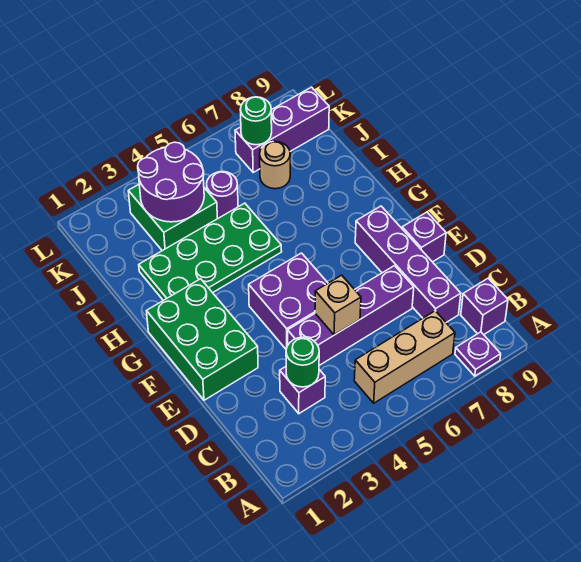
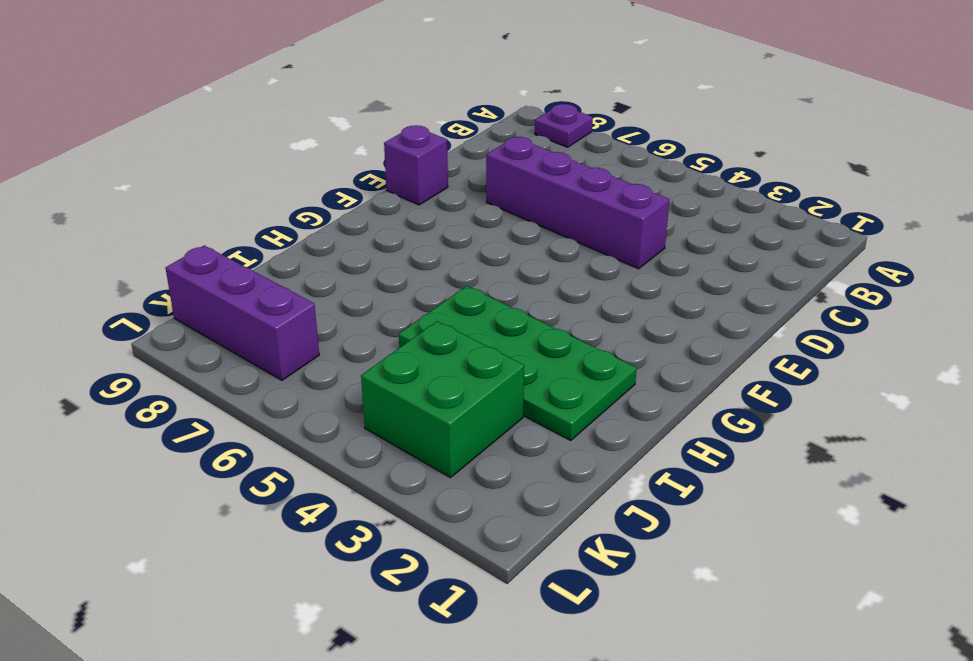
none -> tan brick B5:B7 level 1
none -> purple brick B9 level 1
none -> purple brick C3 level 1

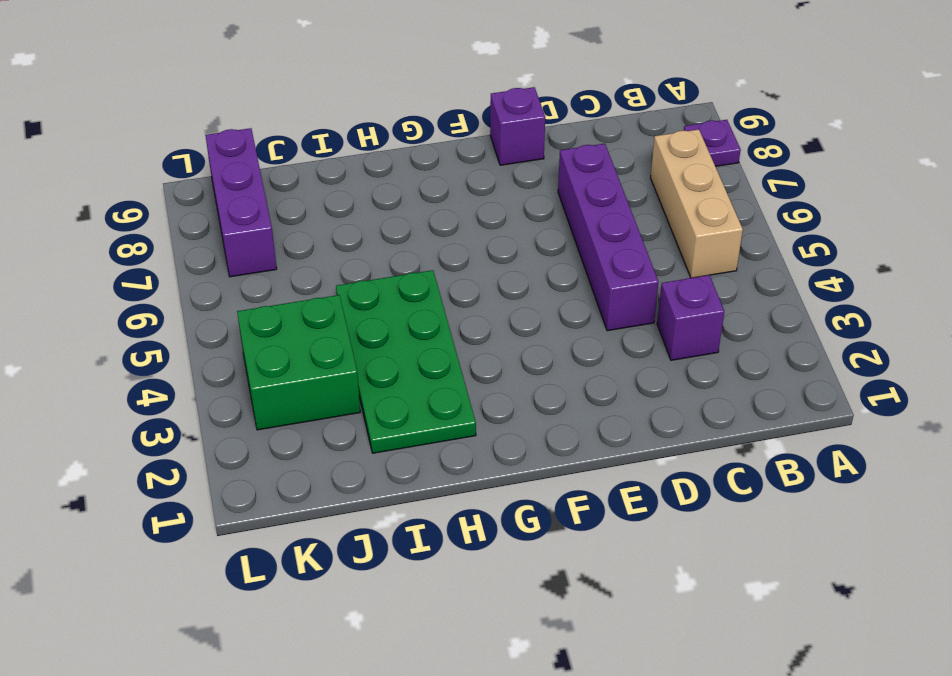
none -> purple brick B9 level 1
none -> purple brick C8:F8 level 1
none -> green brick E1:G2 level 1

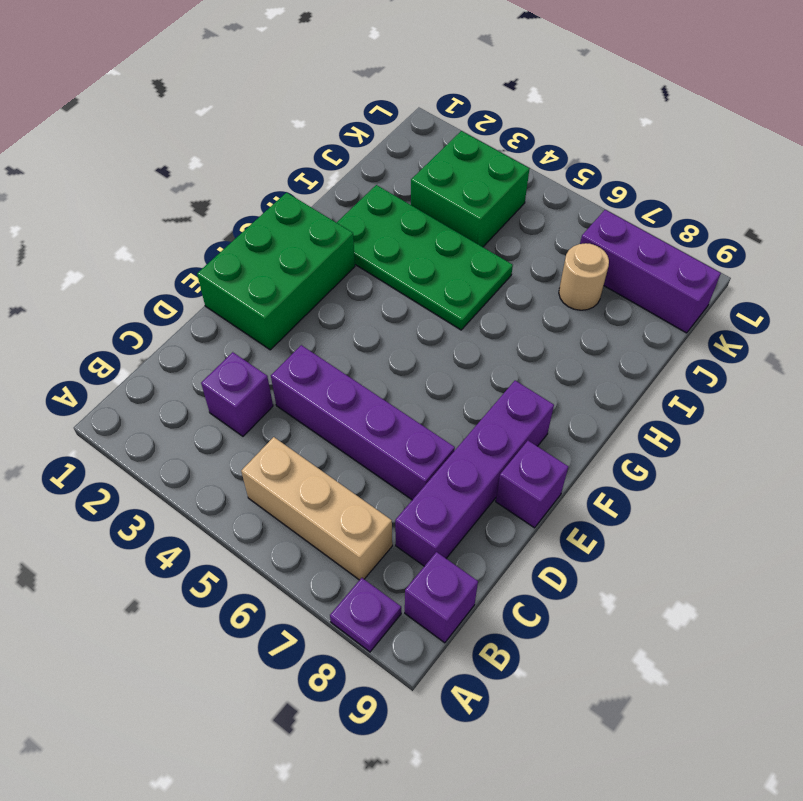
none -> purple brick E4:F5 level 1
none -> purple round brick J5 level 1
none -> green round brick C3 level 2

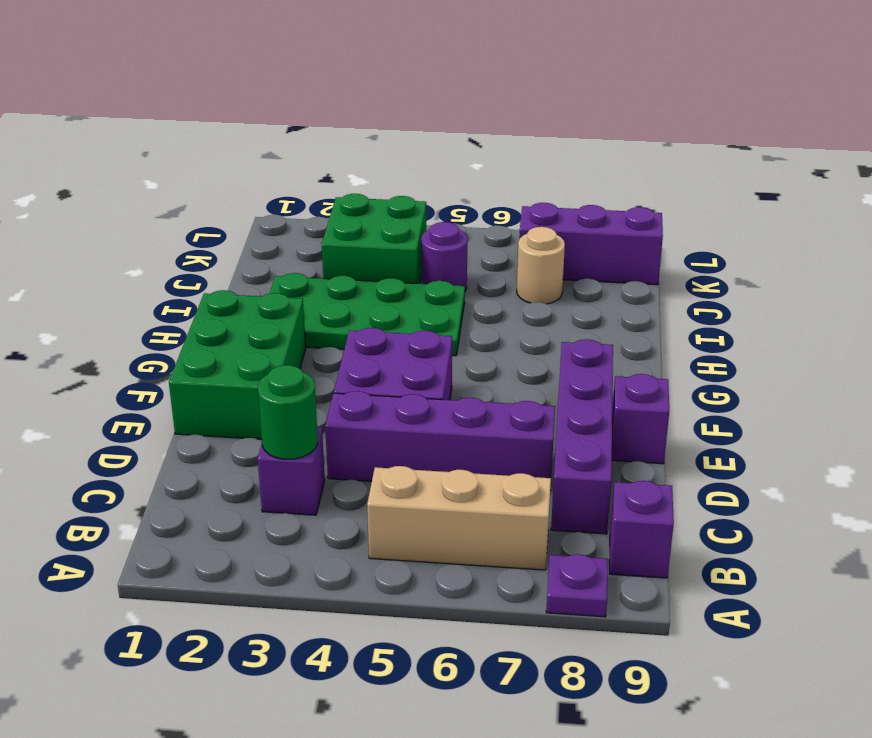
none -> tan brick D5 level 2
none -> purple round brick J3:K4 level 2
none -> green round brick K7 level 2

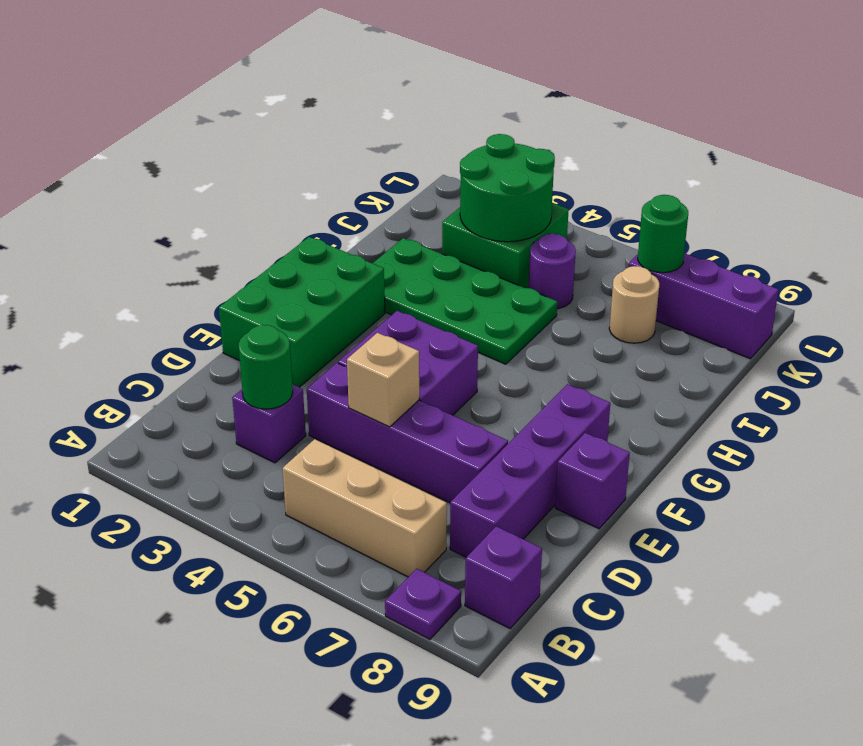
green round brick J3:K4 level 2 -> purple round brick J3:K4 level 2

